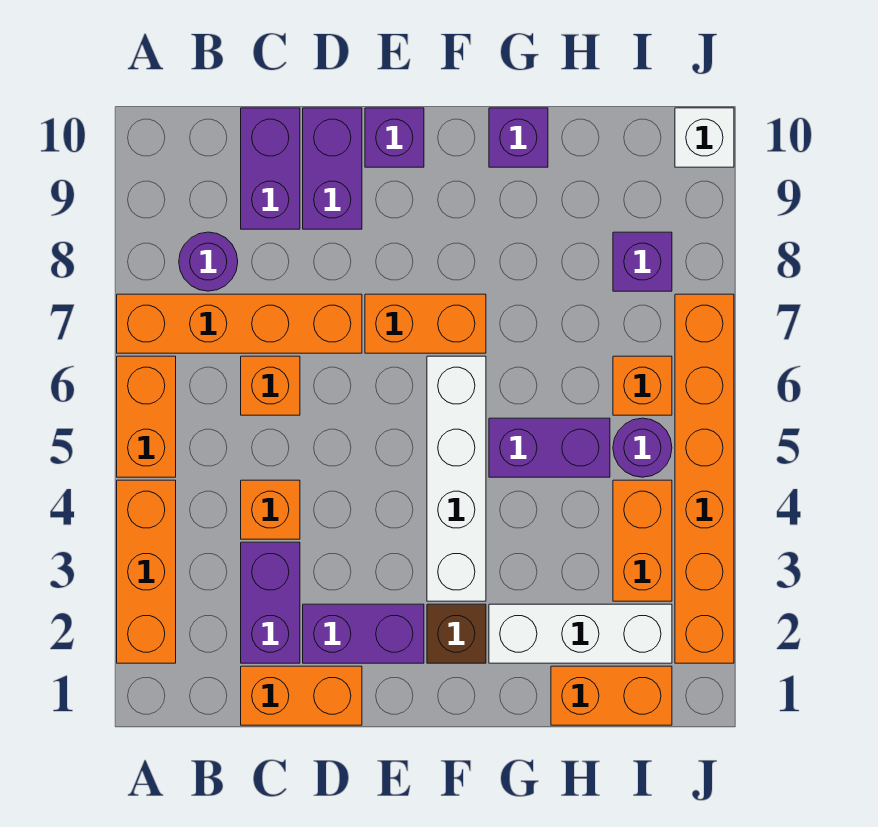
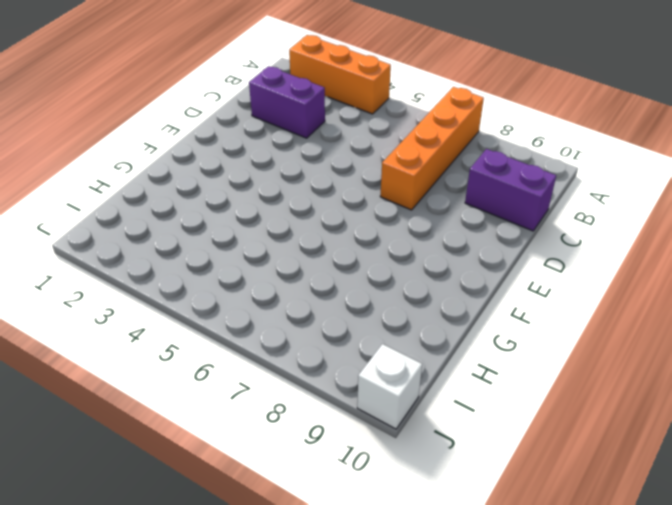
none -> orange brick A5:A6 level 1
none -> purple round brick B8 level 1
none -> orange brick C1:D1 level 1

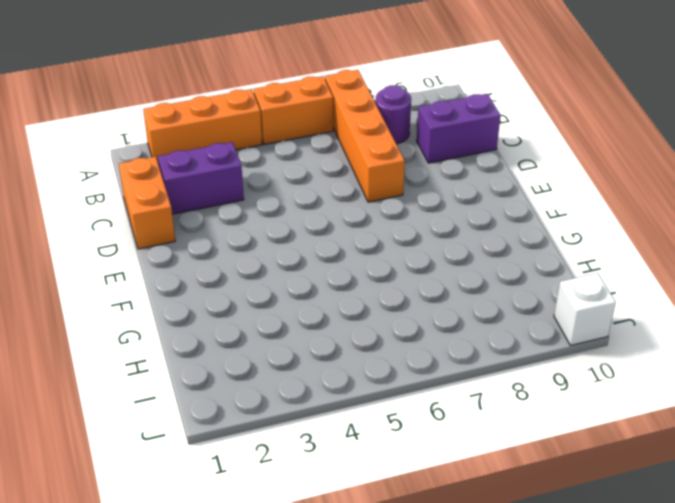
none -> orange brick C4 level 1
none -> orange brick C6 level 1
none -> purple brick D2:E2 level 1

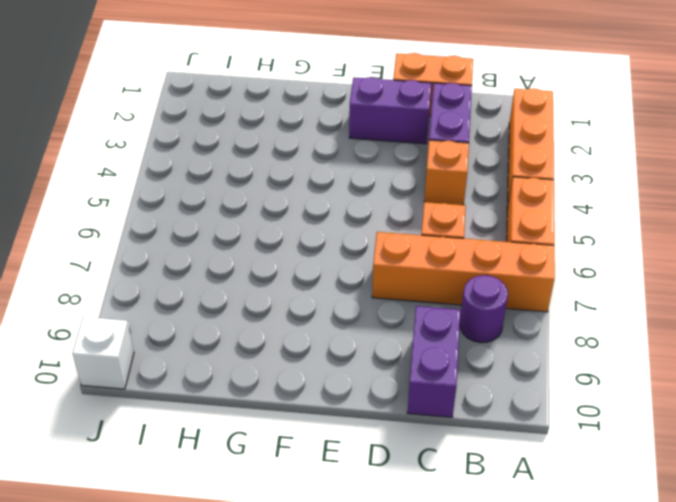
none -> purple brick D9:D10 level 1
none -> orange brick E7:F7 level 1
none -> purple brick E10 level 1

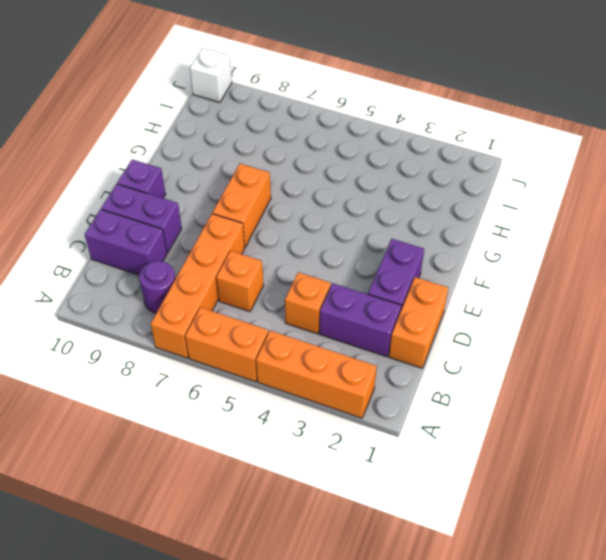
none -> brown brick F2 level 1
none -> white brick F3:F6 level 1
none -> white brick G2:I2 level 1

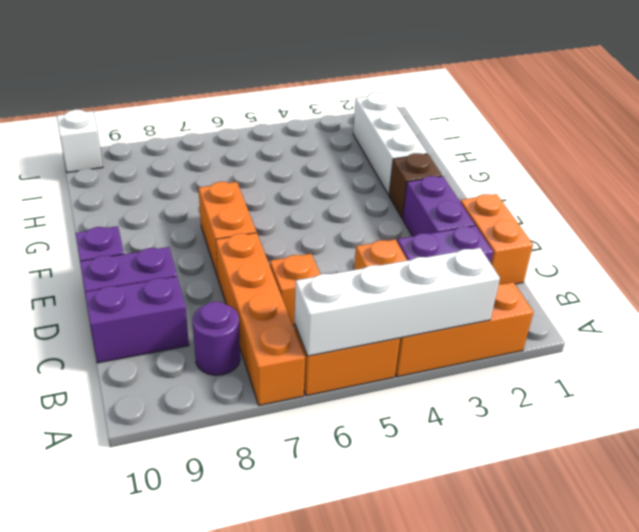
white brick A3:A6 level 2 -> white brick F3:F6 level 1
none -> purple brick G5:H5 level 1
none -> purple brick G10 level 1
none -> orange brick H1:I1 level 1

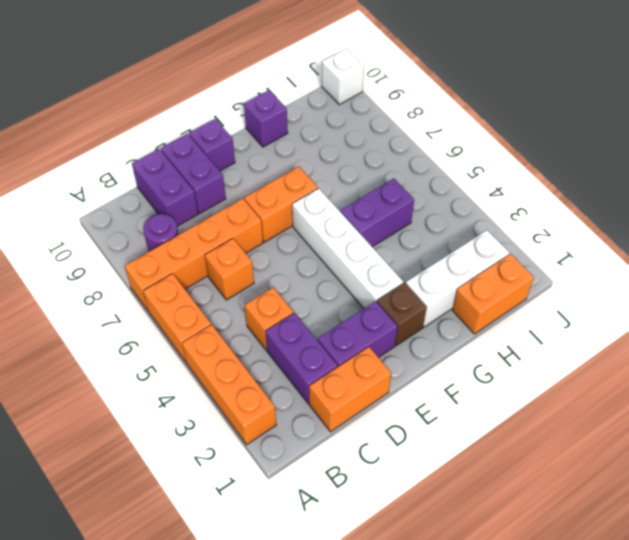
none -> orange brick I3:I4 level 1
none -> purple round brick I5 level 1
none -> orange brick I6 level 1

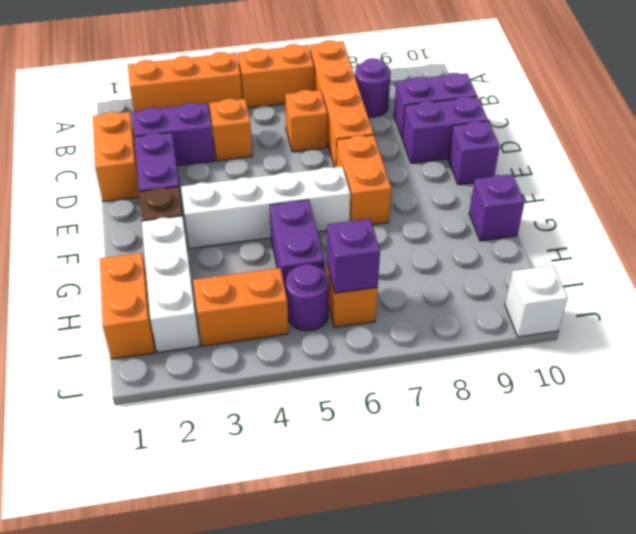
purple brick I6 level 2 -> purple brick I8 level 1
none -> orange brick J2:J7 level 1

